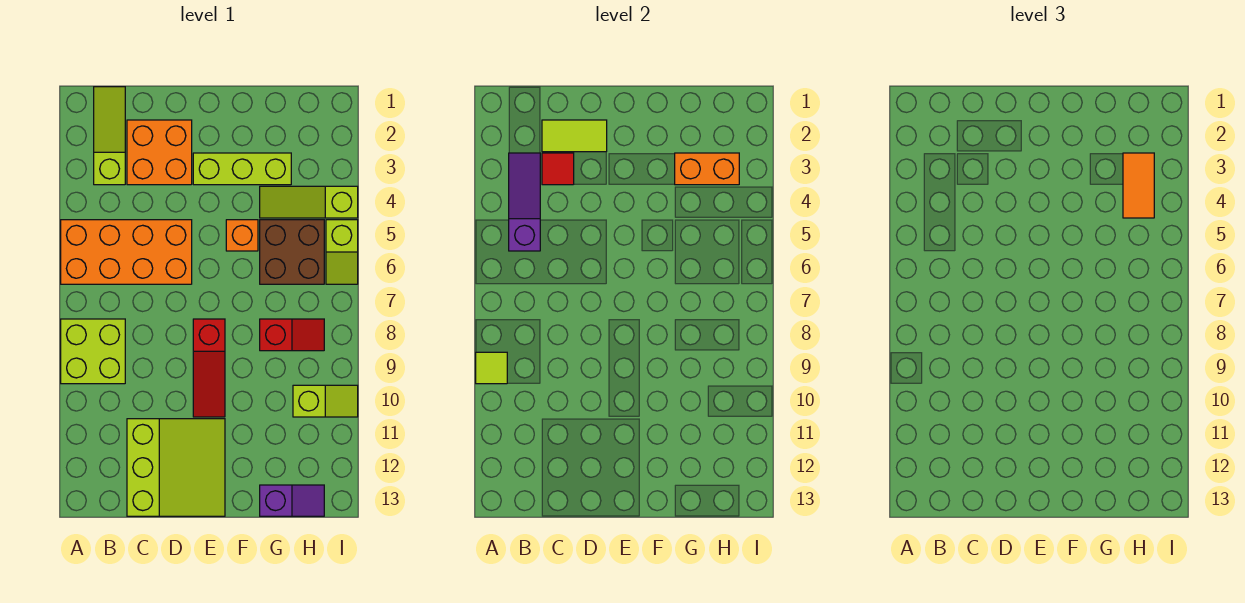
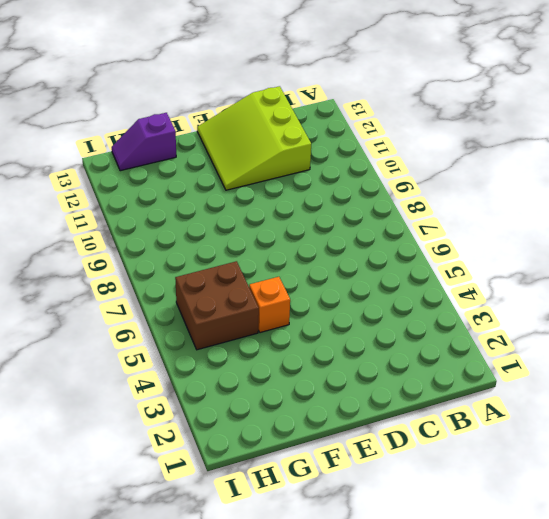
none -> orange brick A5:D6 level 1
none -> lime brick A8:B9 level 1
none -> lime slope B1:B3 level 1 top 3

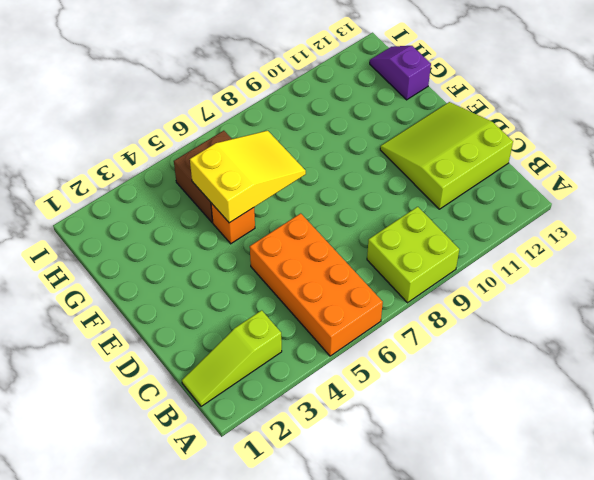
yellow slope F5:G7 level 2 top 5 -> none
none -> orange brick C2:D3 level 1
none -> lime brick E3:G3 level 1
none -> red slope E8:E10 level 1 top 8

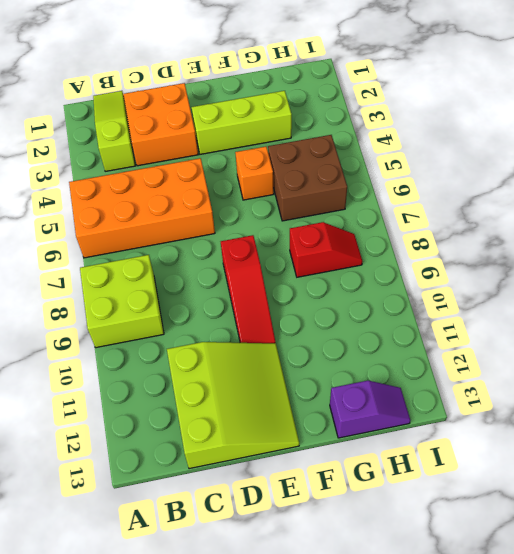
none -> lime slope G4:I4 level 1 top I
none -> lime slope H10:I10 level 1 top H
none -> lime slope I5:I6 level 1 top 5

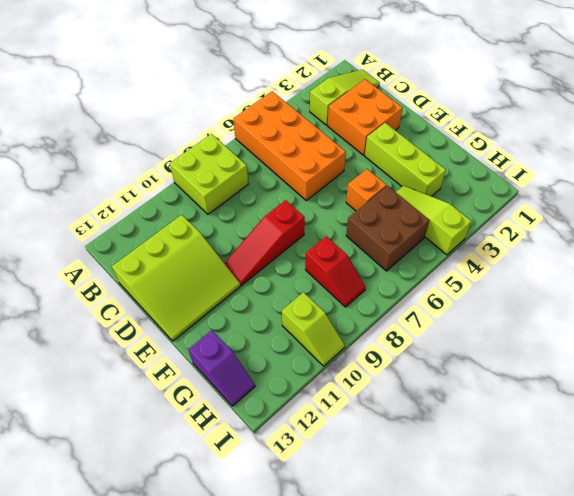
none -> lime slope I5:I6 level 1 top 5
none -> lime tile A9 level 2
none -> purple slope B3:B5 level 2 top 5

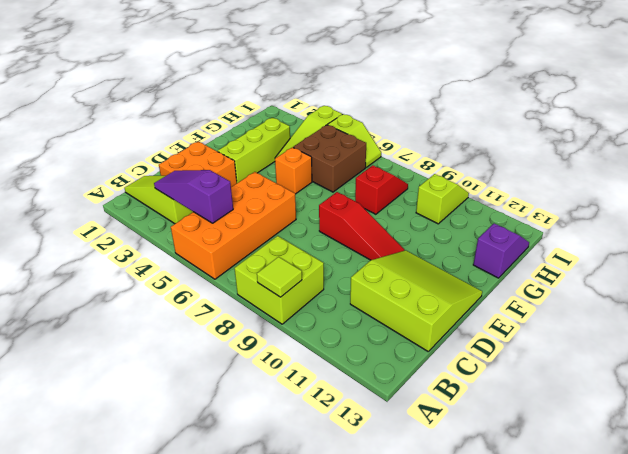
none -> lime tile C2:D2 level 2
none -> red tile C3 level 2
none -> orange brick G3:H3 level 2

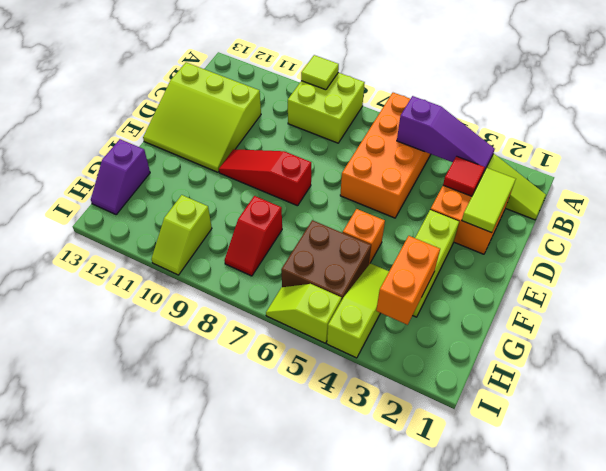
none -> orange tile H3:H4 level 3

